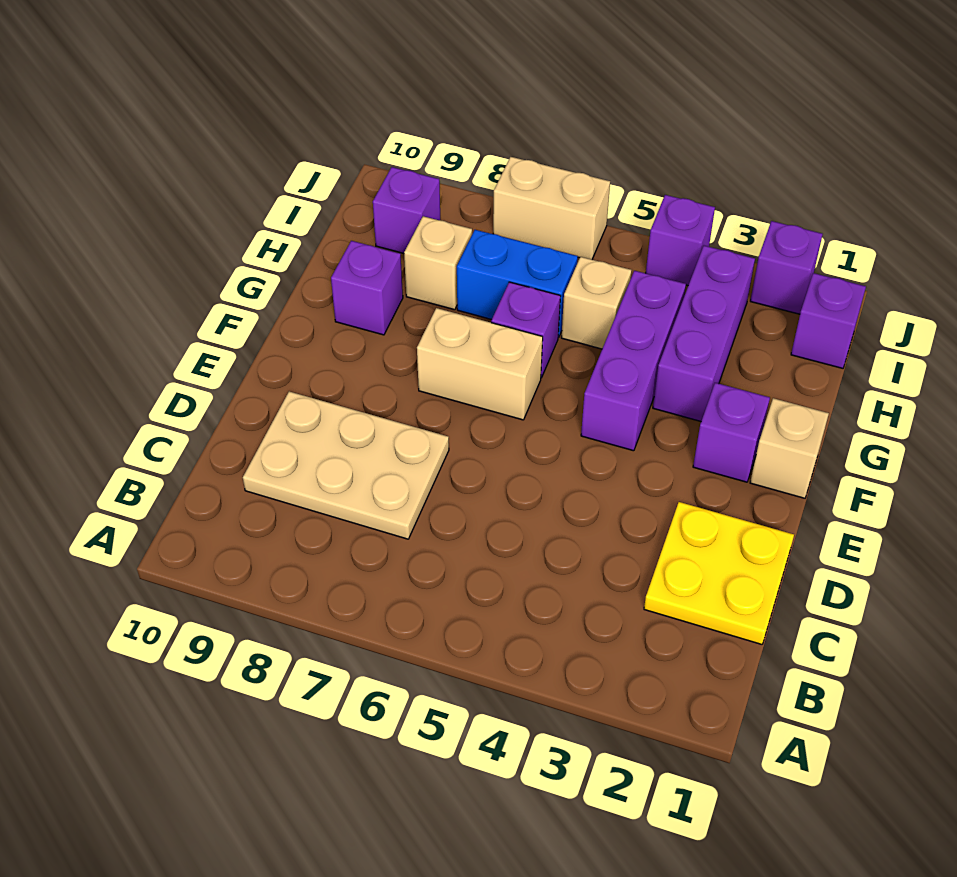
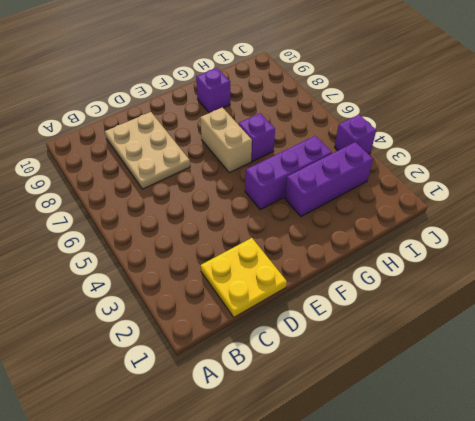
none -> tan brick F1 level 1
none -> purple brick F2 level 1
none -> tan brick H5 level 1

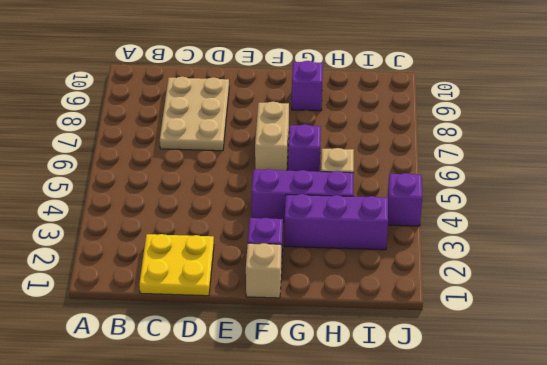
none -> blue brick H6:H7 level 1
none -> tan brick H8 level 1
none -> purple brick I1 level 1

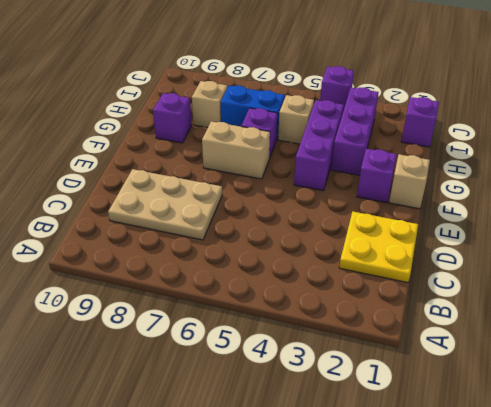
none -> purple brick I9 level 1
none -> purple brick J2 level 1
none -> tan brick J6:J7 level 1

